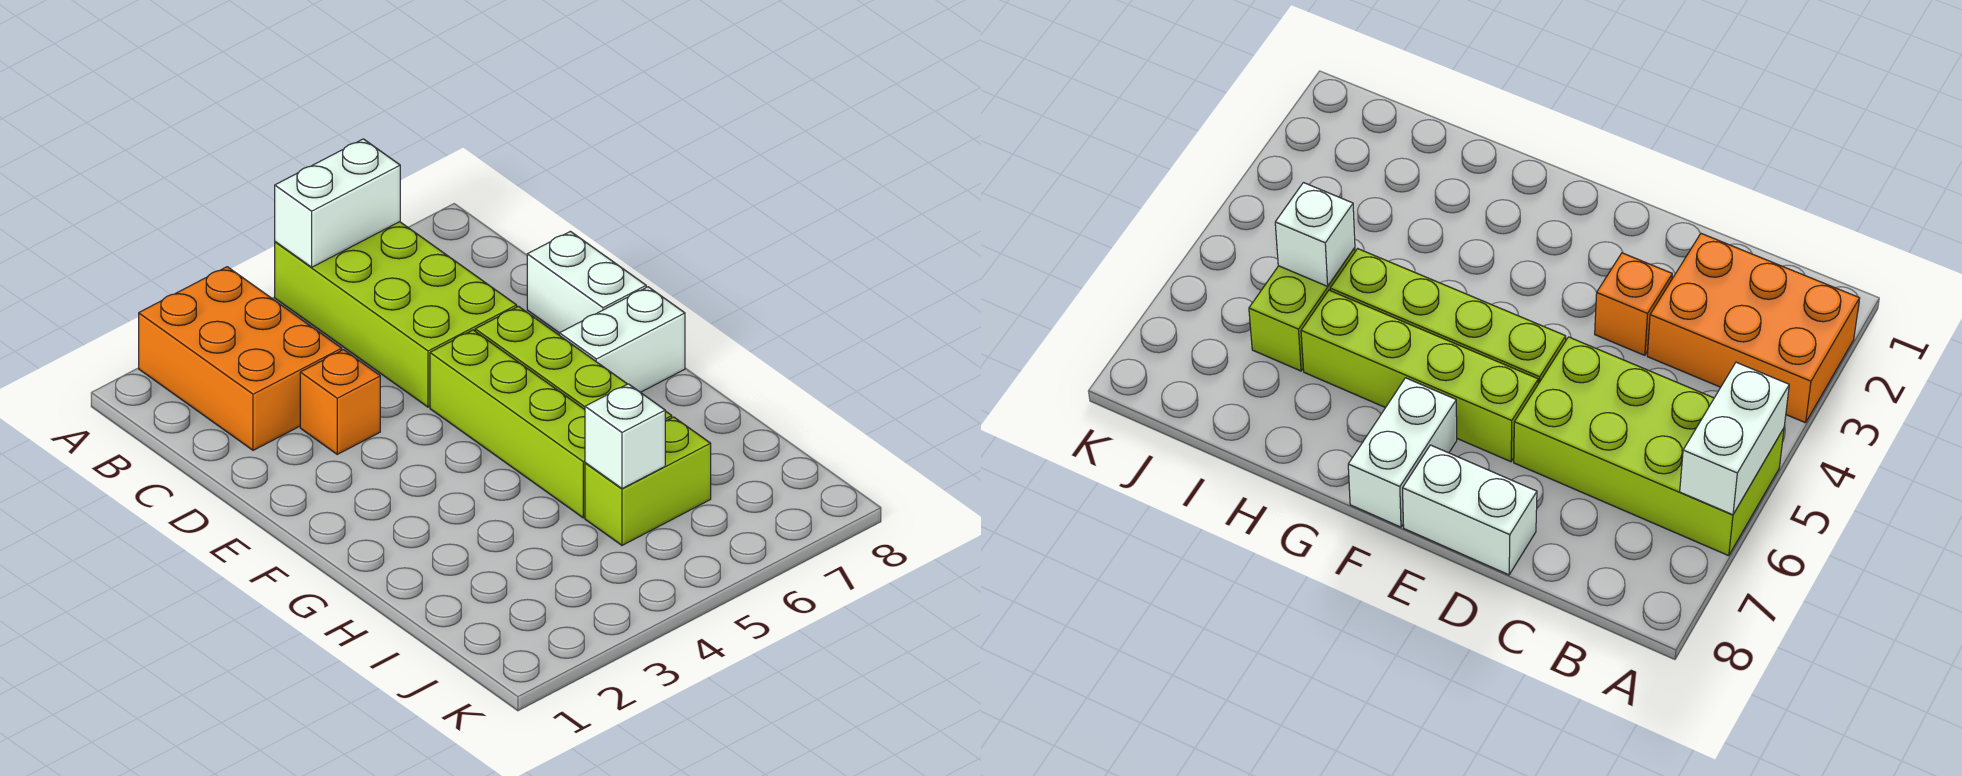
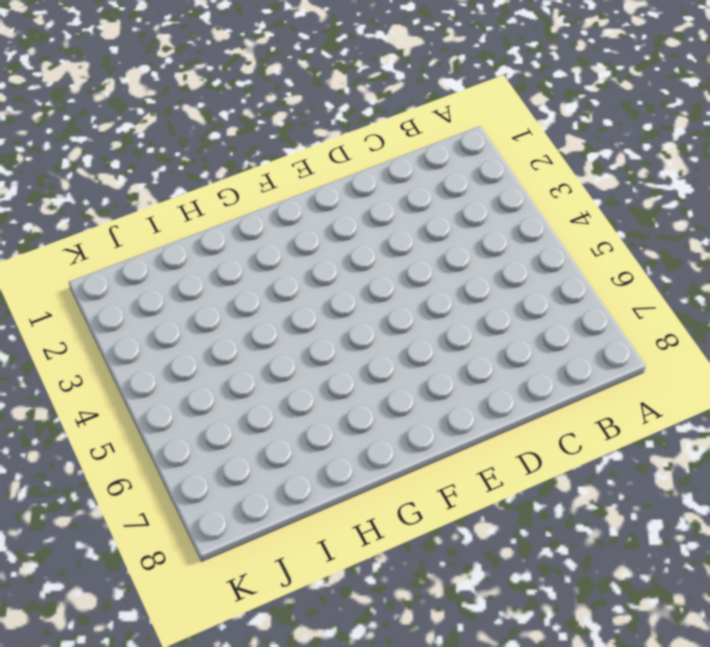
none -> orange brick A2:C3 level 1
none -> lime brick A5:D6 level 1

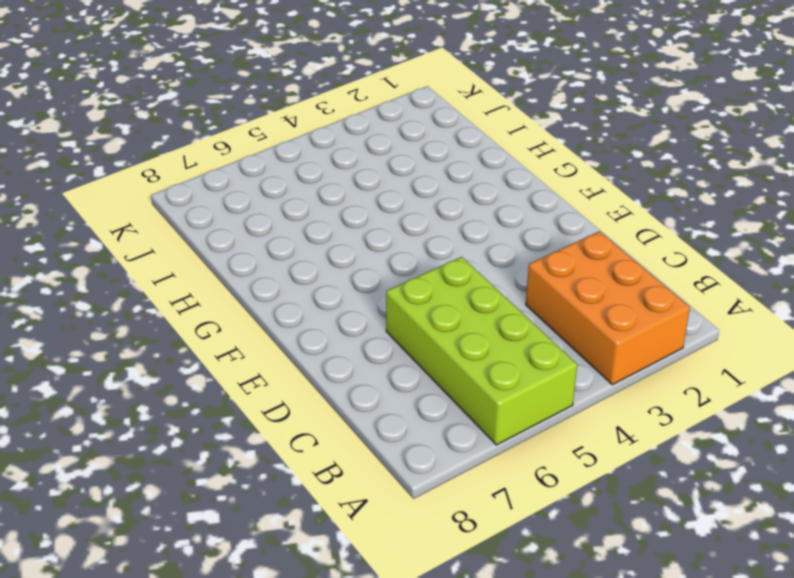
none -> orange brick D3 level 1
none -> white brick D8:E8 level 1

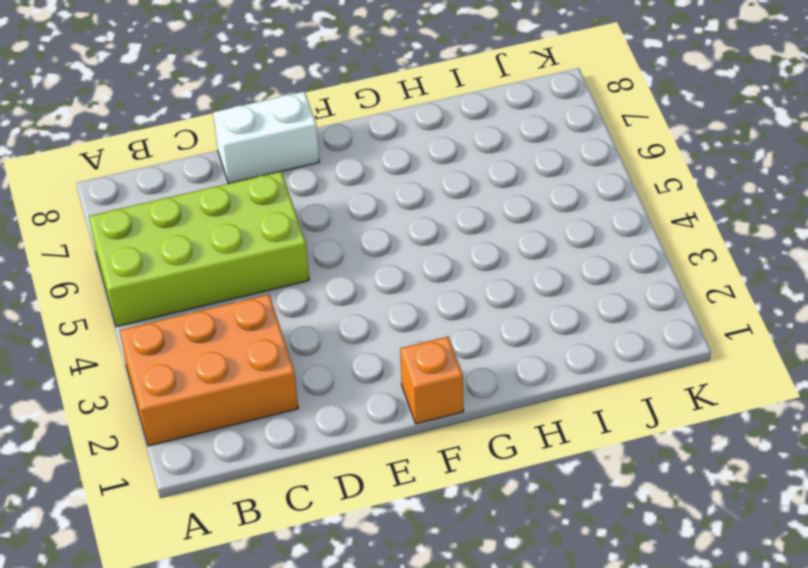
orange brick F1 level 1 -> orange brick D3 level 1
none -> lime brick E5:H5 level 1
none -> lime brick E6:H6 level 1

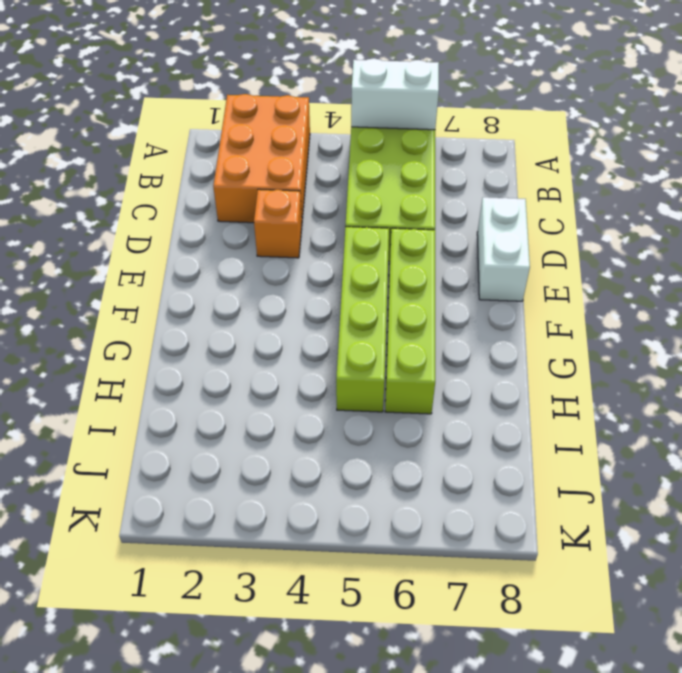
none -> white brick F7:F8 level 1
none -> lime brick I5:I6 level 1

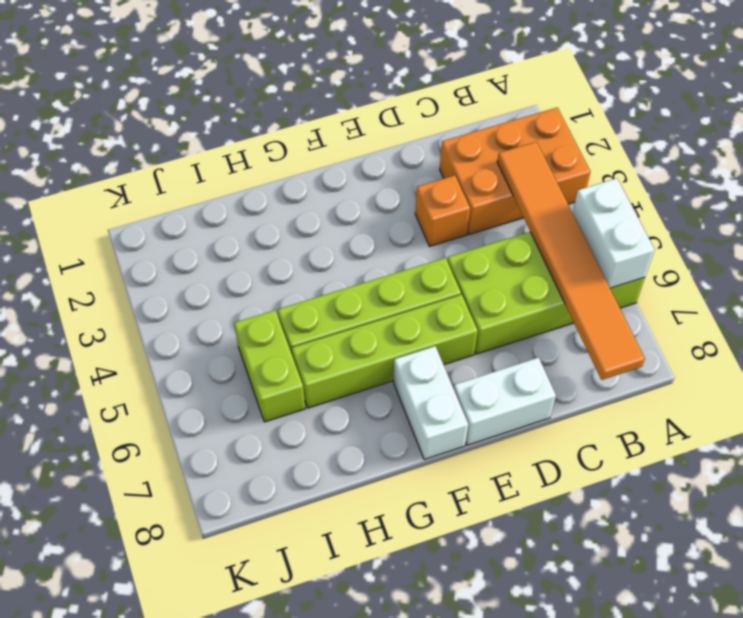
orange tile B3:B8 level 2 -> none
none -> white brick I5 level 2

